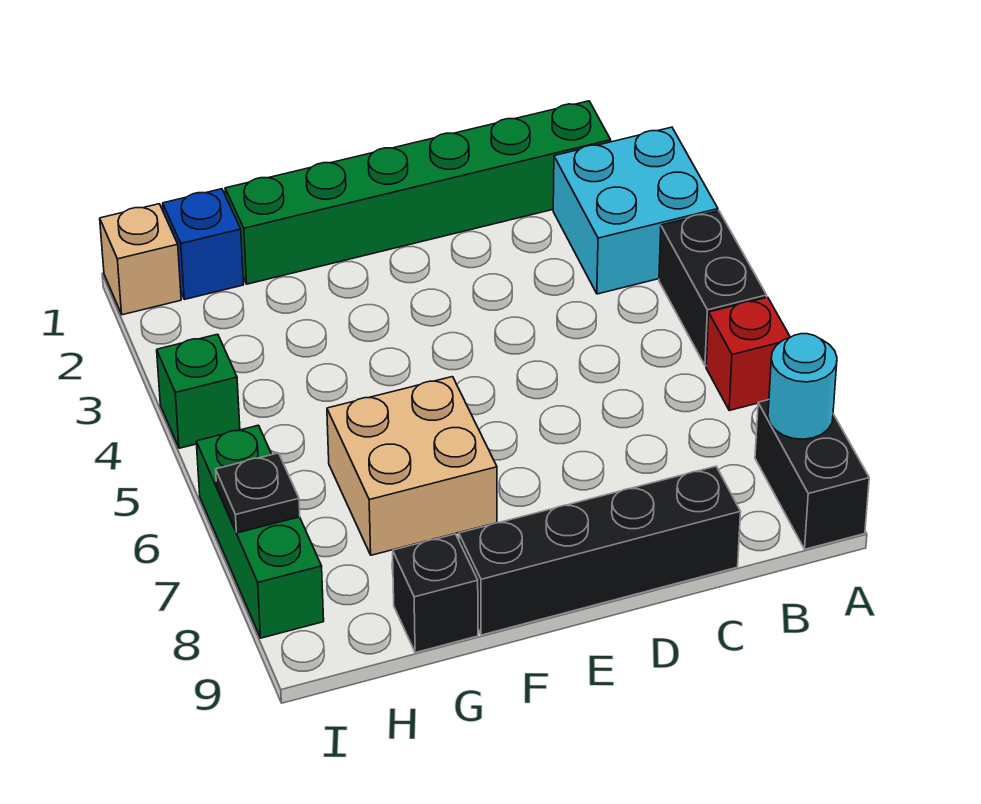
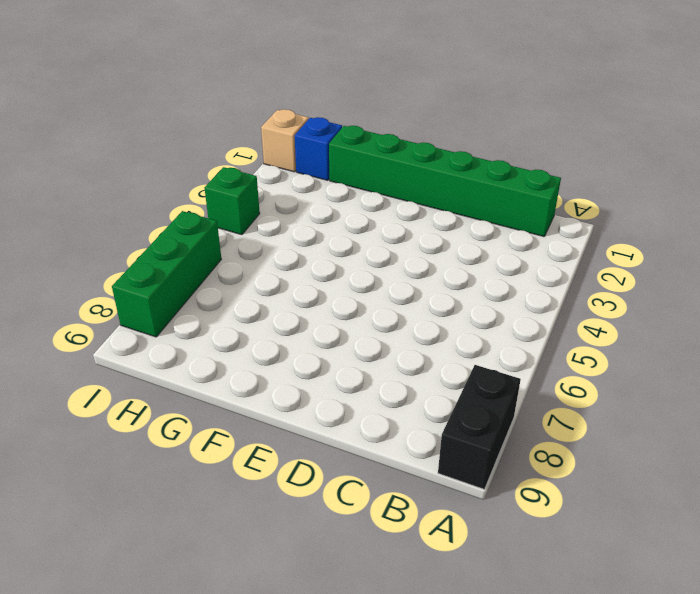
none -> cyan brick A2:B3 level 1
none -> black brick A4:A5 level 1
none -> red brick A6 level 1

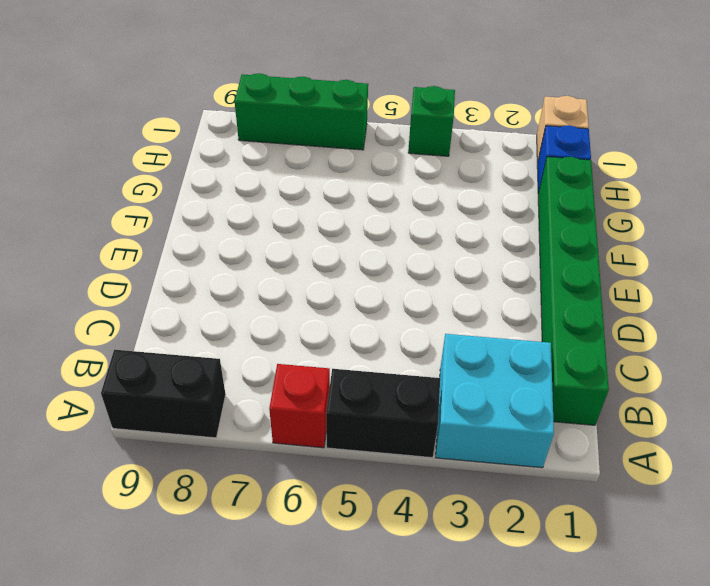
none -> black brick C9:F9 level 1
none -> tan brick F6:G7 level 1
none -> black brick G9 level 1

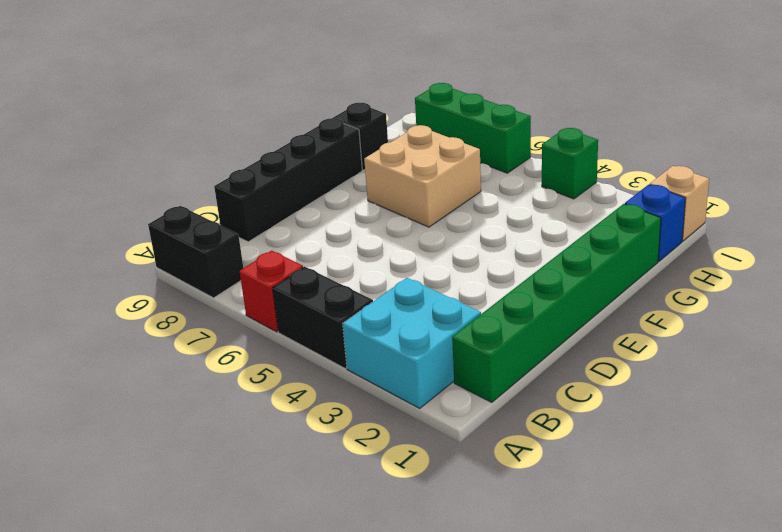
none -> cyan round brick A8 level 2
none -> black plate I7 level 2

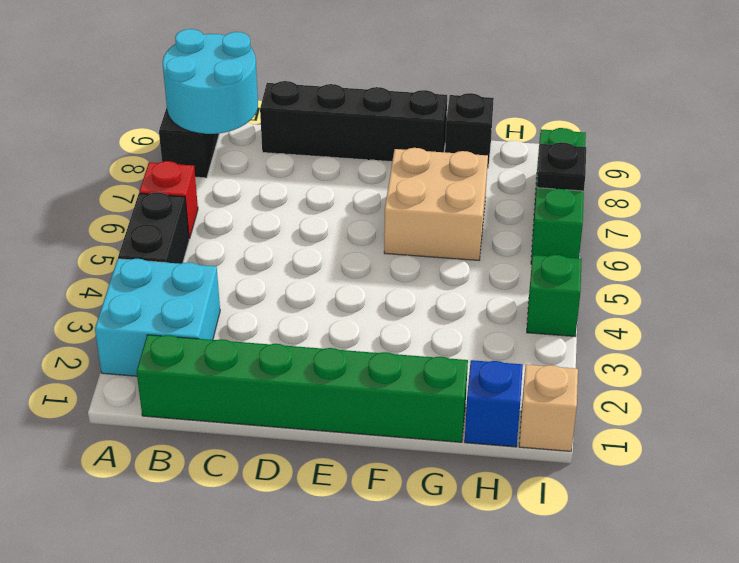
cyan round brick A8:B9 level 2 -> cyan round brick A8 level 2

